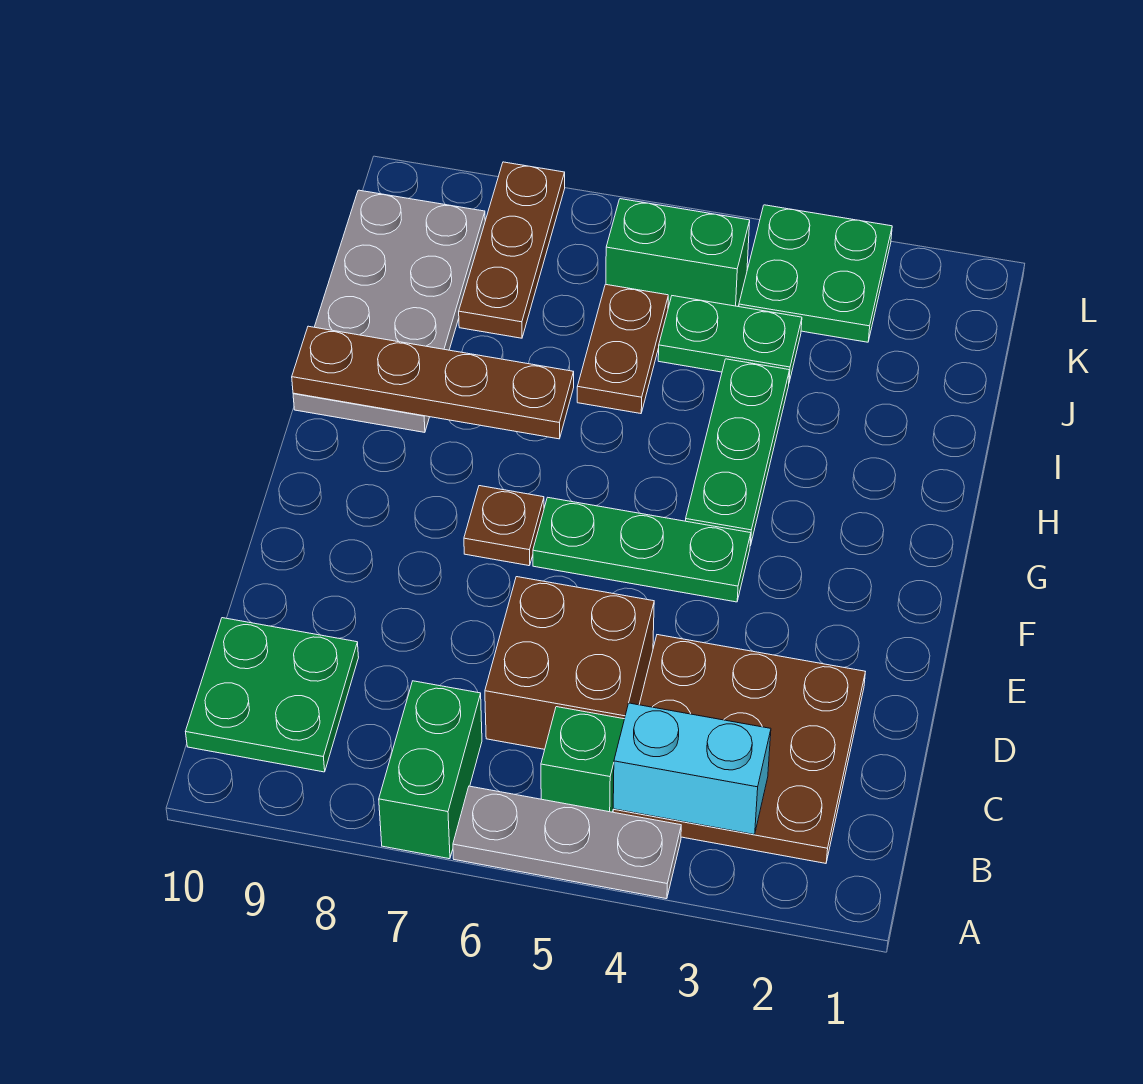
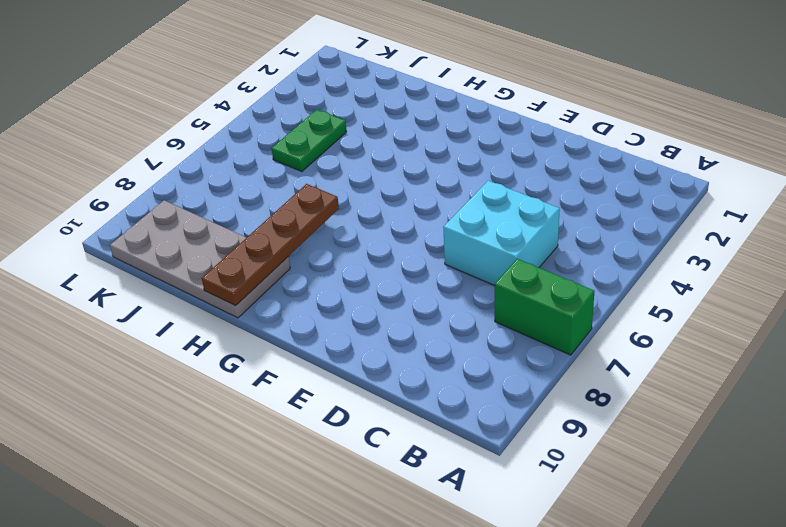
cyan brick C5:D6 level 1 -> brown brick C5:D6 level 1
none -> grey plate A4:A6 level 1
none -> brown plate B2:D4 level 1
none -> green brick B5 level 1

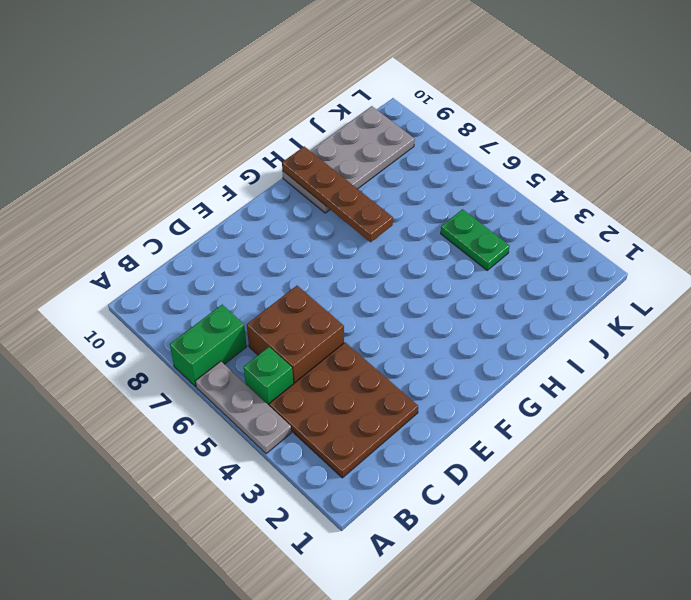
none -> green plate B9:C10 level 1
none -> green plate F4:F6 level 1
none -> brown plate F7 level 1

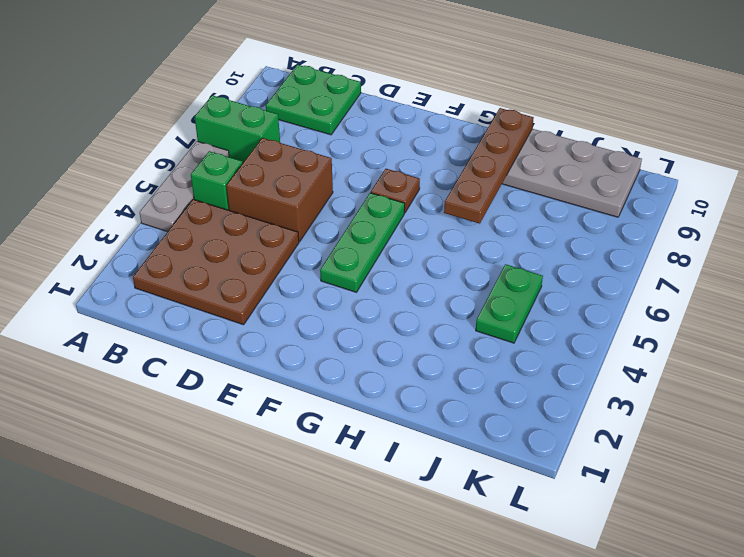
none -> green plate G4:I4 level 1
none -> brown plate I6:J6 level 1
none -> brown plate J8:L8 level 1

